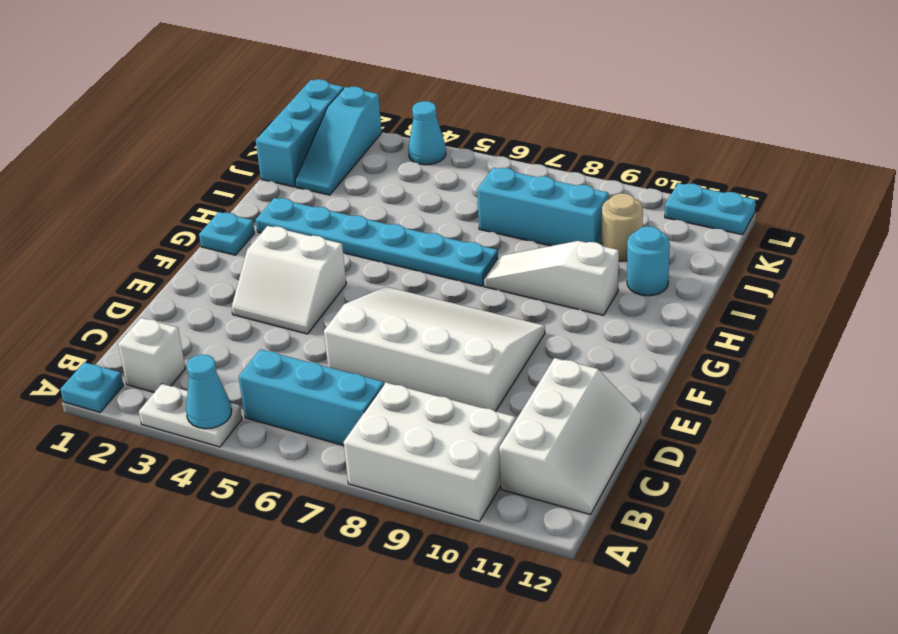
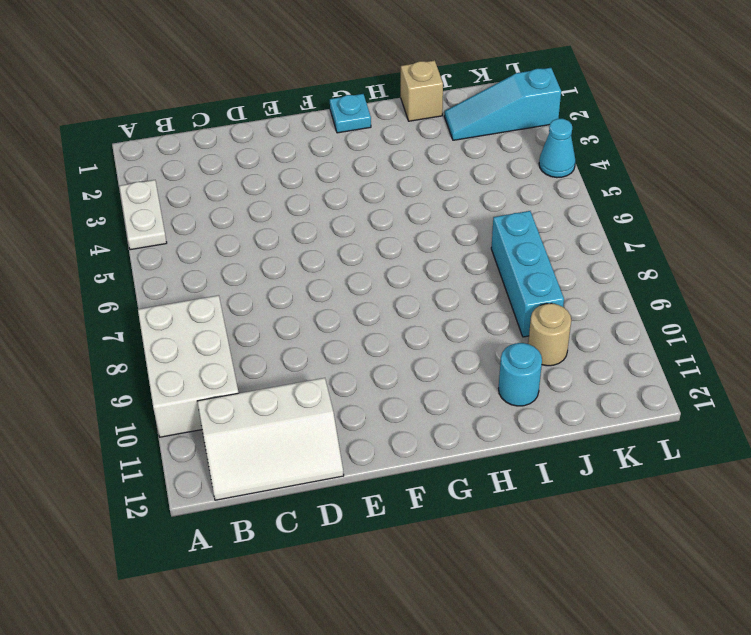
tan brick I1 level 1 -> none
none -> cyan plate A1 level 1
none -> white brick B2 level 1
none -> cyan brick B5:B7 level 1

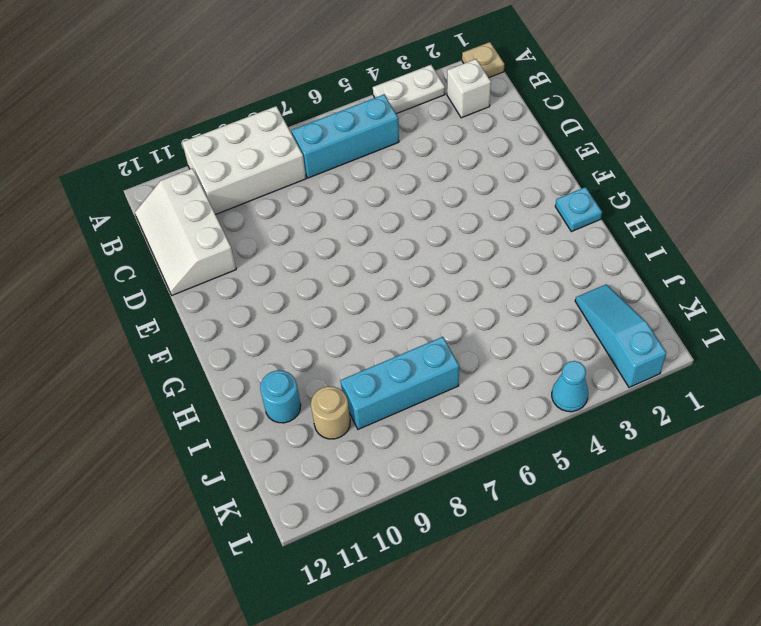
tan plate A1 level 1 -> cyan plate A1 level 1
none -> white slope D6:F9 level 1 top D
none -> white slope E3:F4 level 1 top F
none -> cyan plate H2:H7 level 1

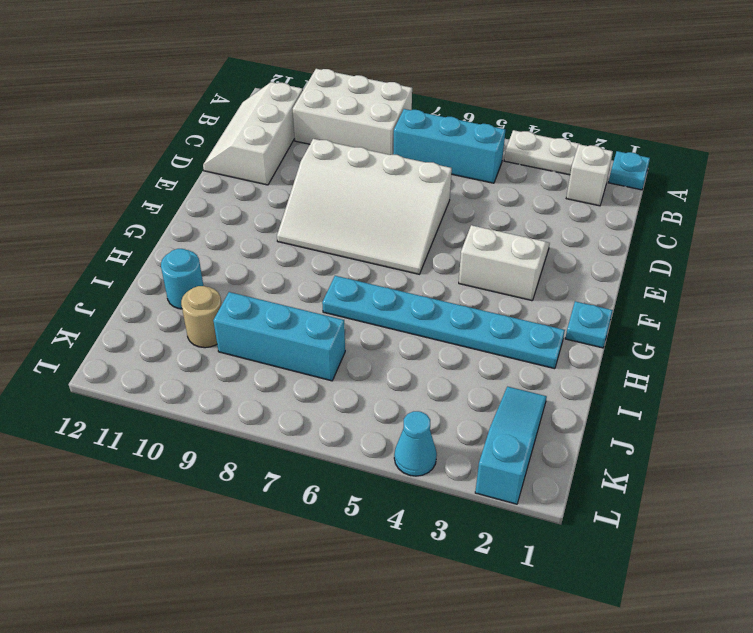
none -> white slope H8:H10 level 1 top 10
none -> cyan brick J1:L1 level 1
none -> cyan plate L11:L12 level 1

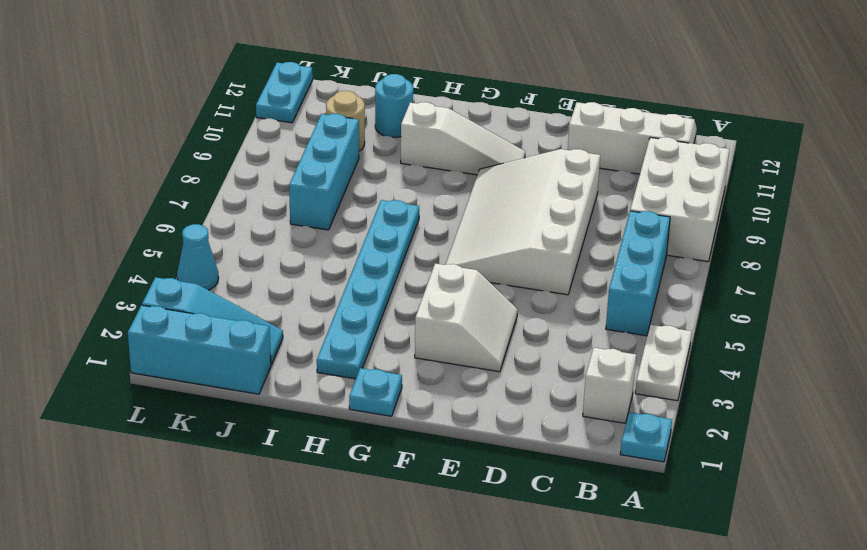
white slope F10:H10 level 1 top H -> white slope H8:H10 level 1 top 10
none -> cyan cone A4 level 2

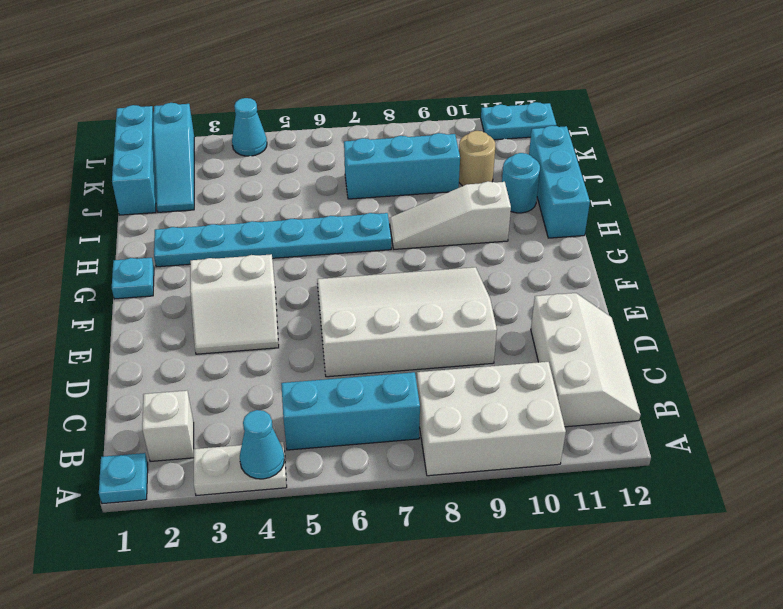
cyan brick H12:J12 level 1 -> none

